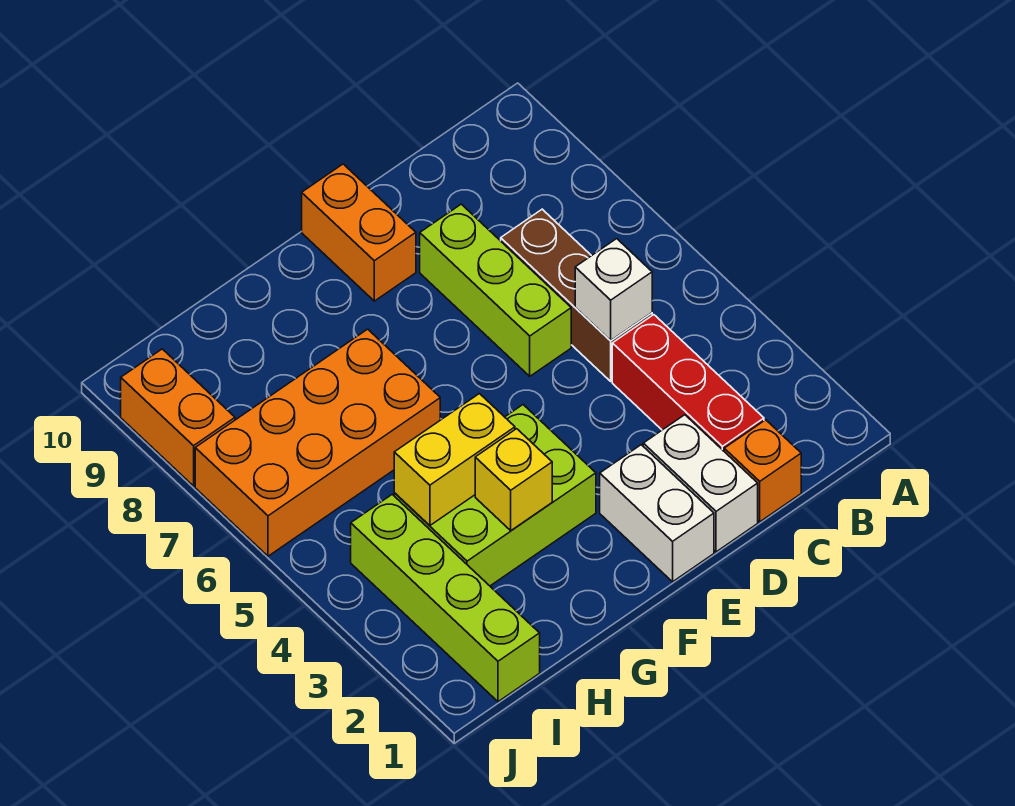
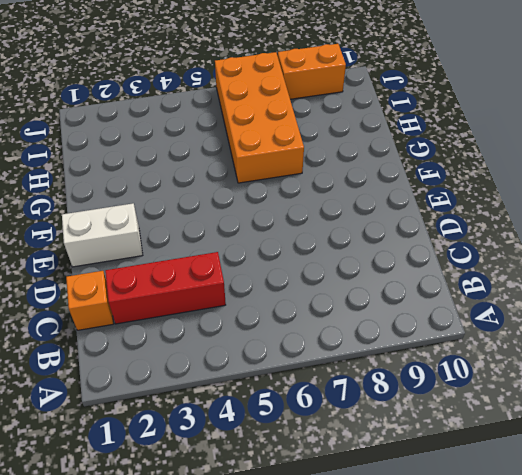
none -> brown brick C5:C7 level 1
none -> white brick D1:D2 level 1
none -> lime brick D6:D8 level 1

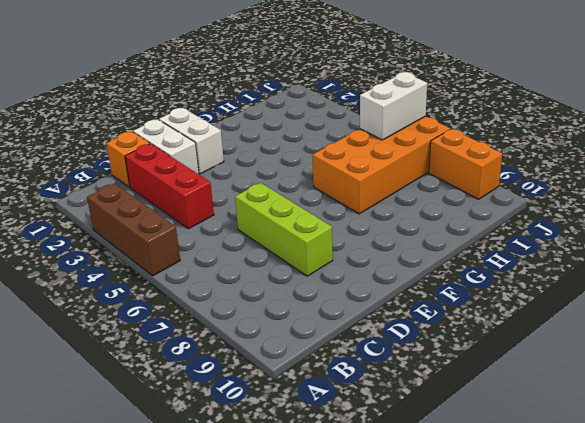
brown brick A3:A5 level 1 -> brown brick C5:C7 level 1
white brick I6:J6 level 2 -> none
none -> orange brick E9:E10 level 1
none -> lime brick F3:H4 level 1
none -> lime brick I1:I4 level 1

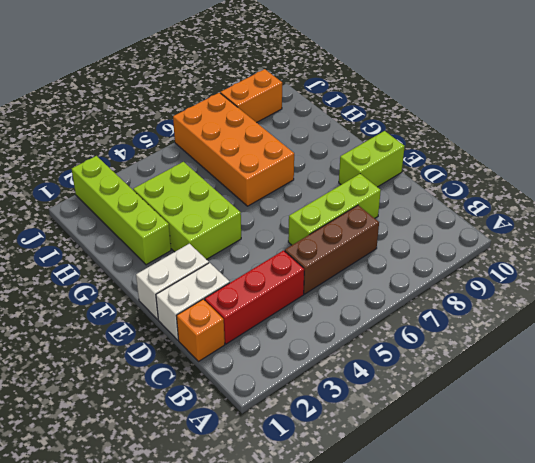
lime brick E9:E10 level 1 -> orange brick E9:E10 level 1
lime brick G2:J2 level 1 -> lime brick I1:I4 level 1
none -> white brick C5 level 2
none -> yellow brick G3 level 2
none -> yellow brick G4:H4 level 2

